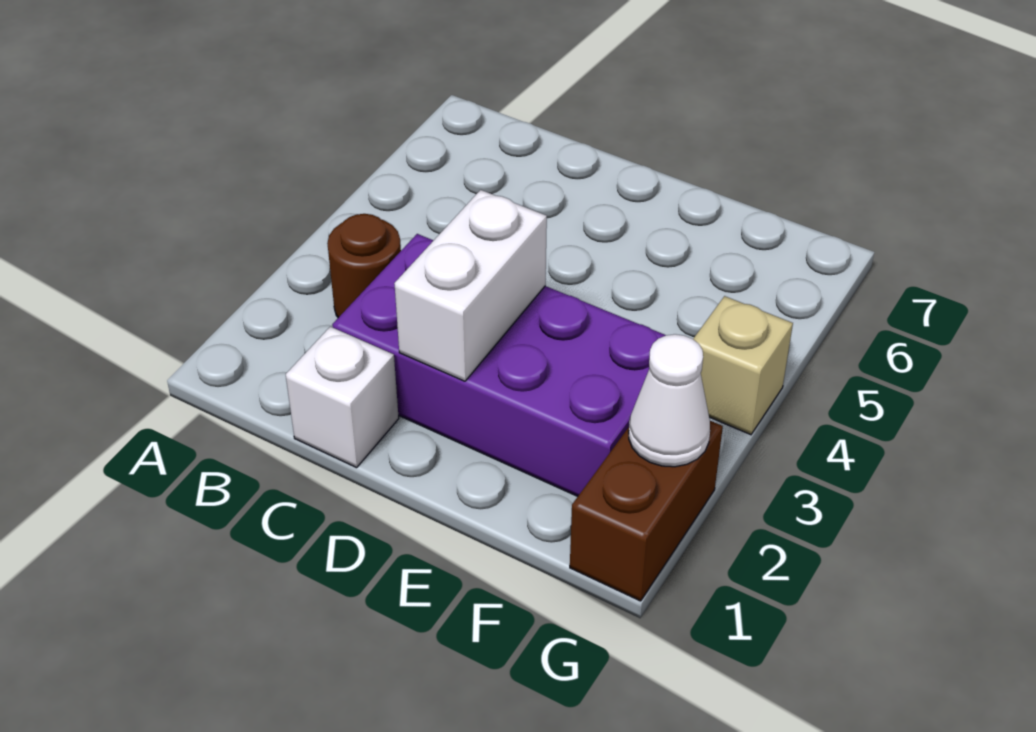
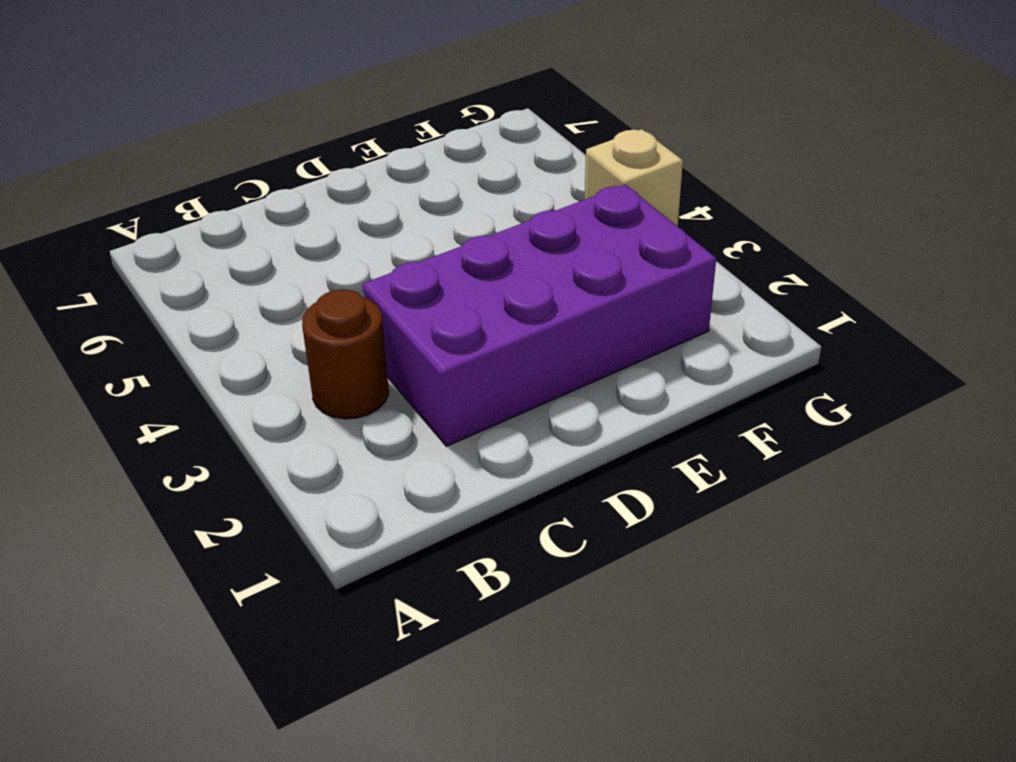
none -> white brick C1 level 1
none -> brown brick G1:G2 level 1

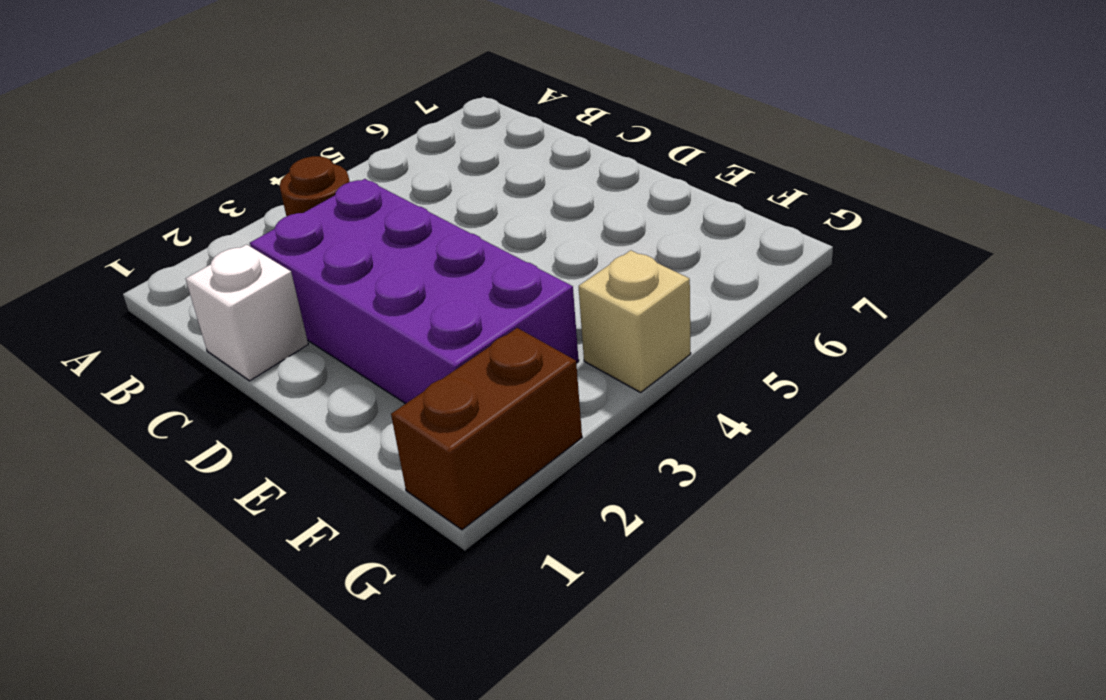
none -> white brick D2:D3 level 2
none -> white cone G2 level 2

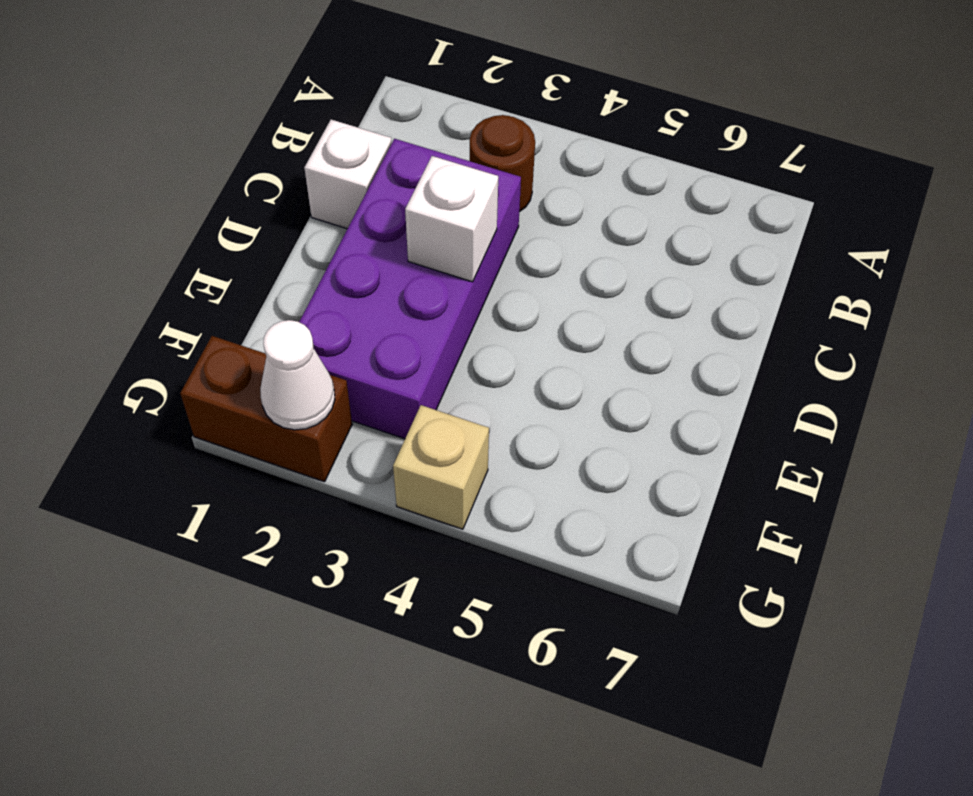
white brick D3 level 2 -> white brick D2:D3 level 2

